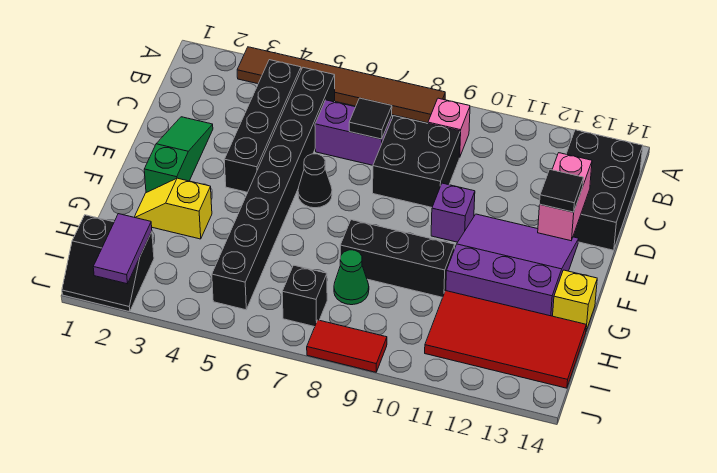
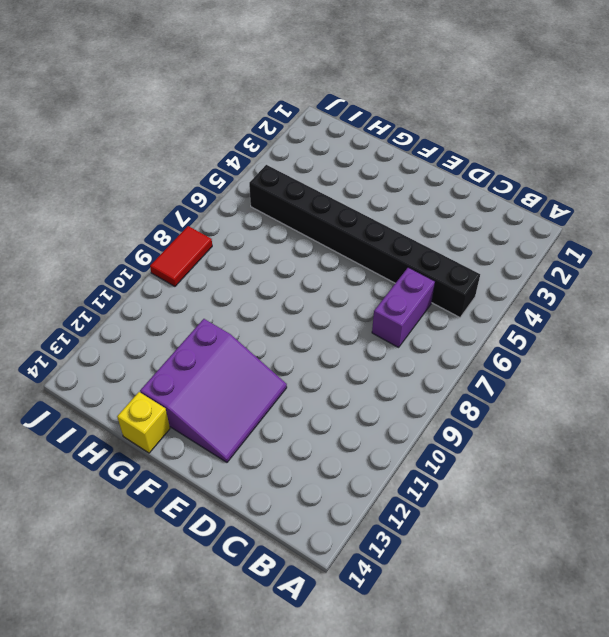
none -> brown tile A3:A8 level 1
none -> black brick B4:E4 level 1
none -> pink brick B9 level 1

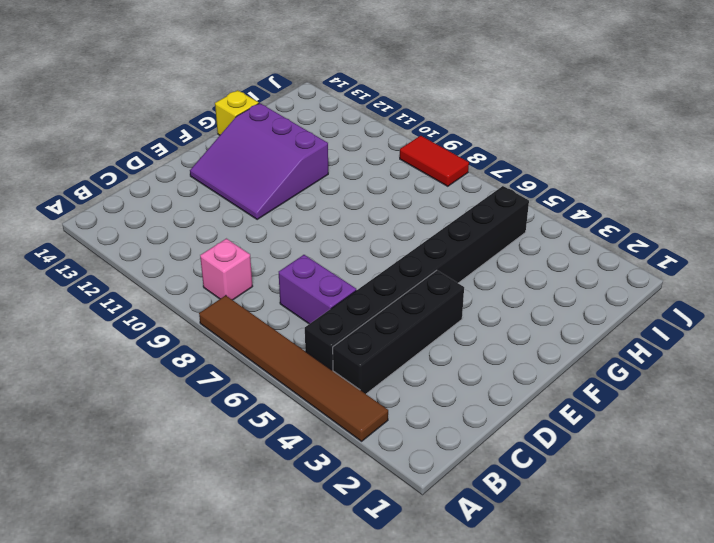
none -> black brick B13:D14 level 1
none -> black brick C8:D9 level 1
none -> green slope D2:F2 level 1 top F

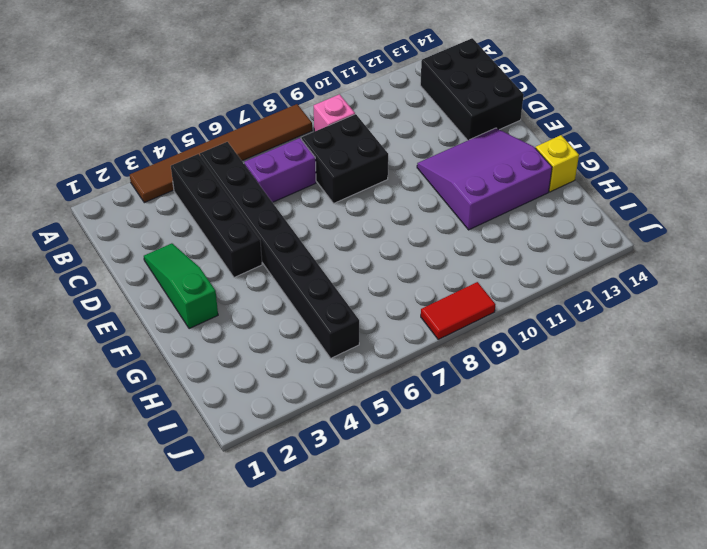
none -> black cone E6 level 1
none -> purple brick E10 level 1
none -> yellow slope G2:G3 level 1 top 3

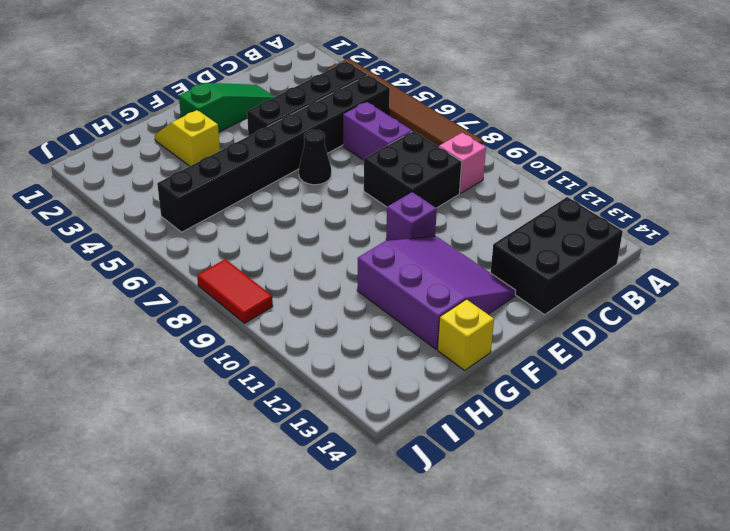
none -> black brick G8:G10 level 1
none -> green cone H8 level 1
none -> red tile H11:I14 level 1

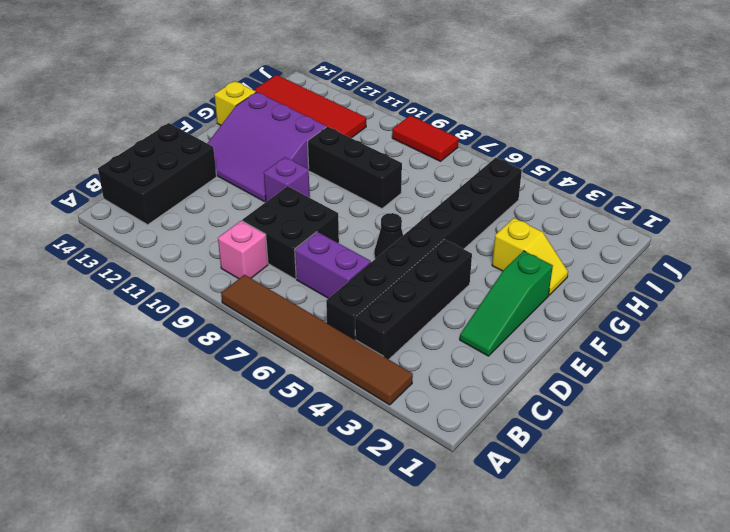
none -> green cone H8 level 1
none -> black slope I1:J2 level 1 top I
none -> black brick I7 level 1

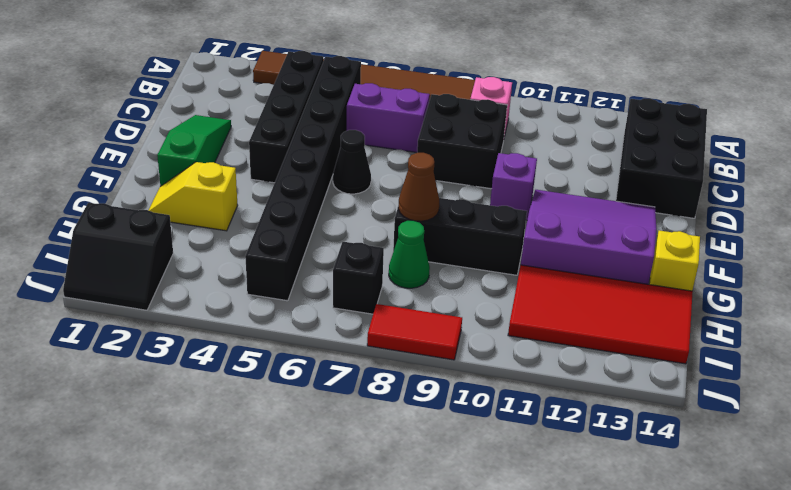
brown cone G8 level 2 -> none
none -> black tile C7 level 2
none -> pink brick D13:E13 level 2
none -> purple tile I2:J2 level 2

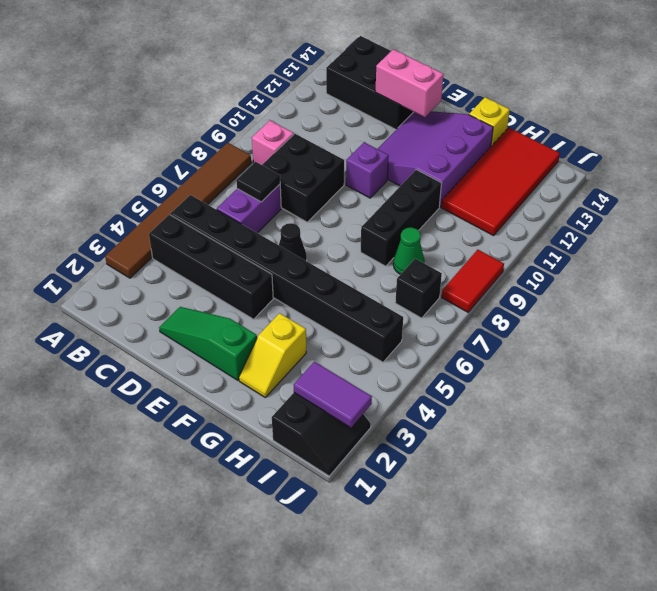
none -> black tile E13 level 3

